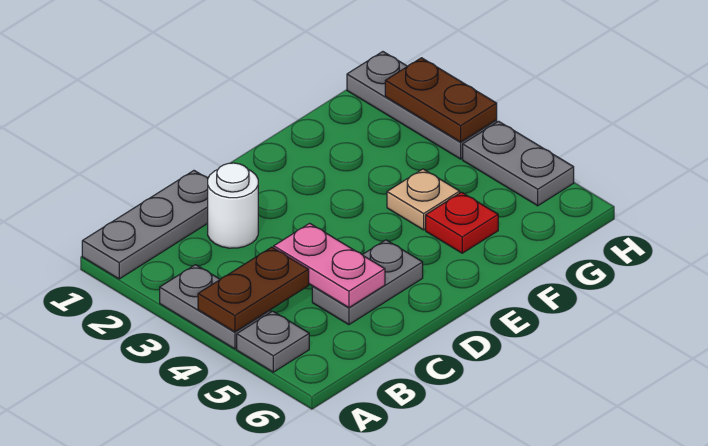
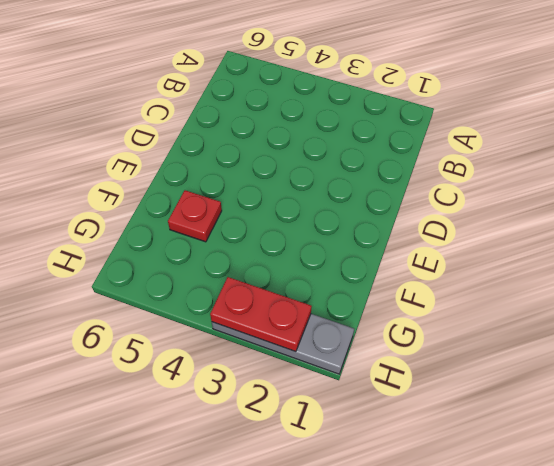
red plate H2:H3 level 2 -> brown plate H2:H3 level 2
none -> grey plate A1:C1 level 1
none -> grey plate A3:A4 level 1
none -> grey plate A5 level 1

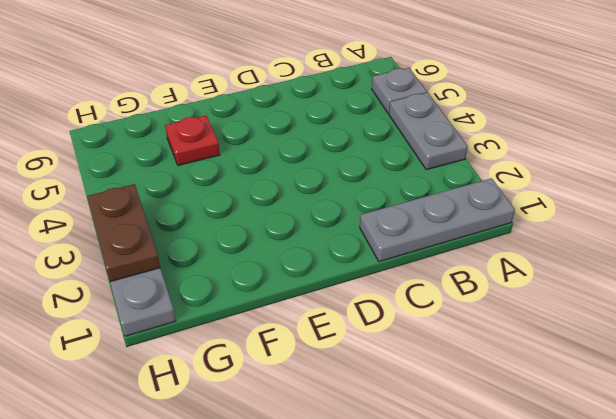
none -> white round brick C2 level 1
none -> grey plate C5:D5 level 1
none -> tan plate F4 level 1

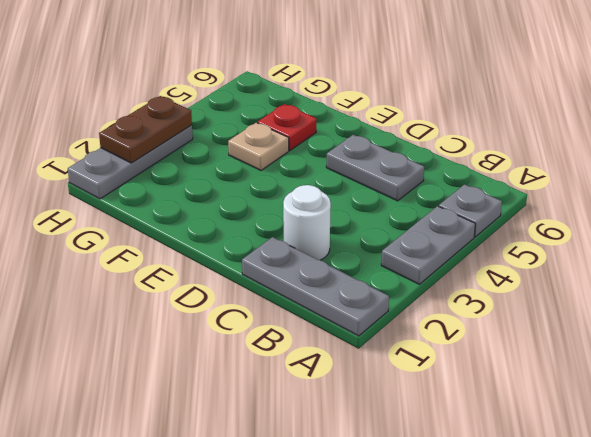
none -> grey plate H4:H5 level 1
none -> brown plate A4:B4 level 2
none -> pink plate C4:C5 level 2

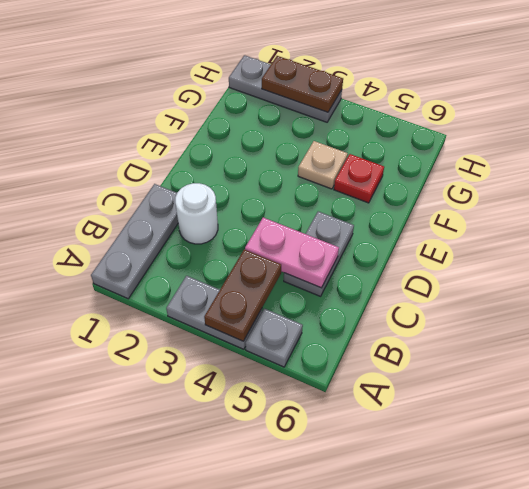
none -> grey plate H4:H5 level 1

